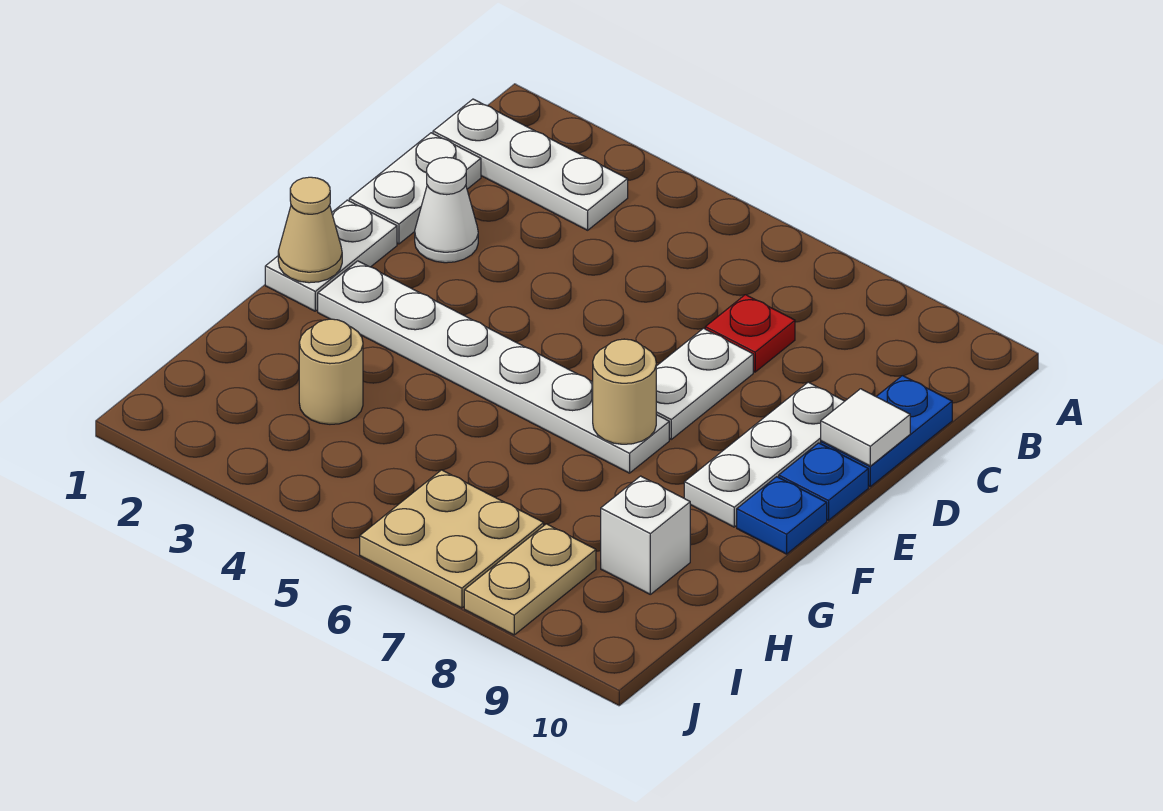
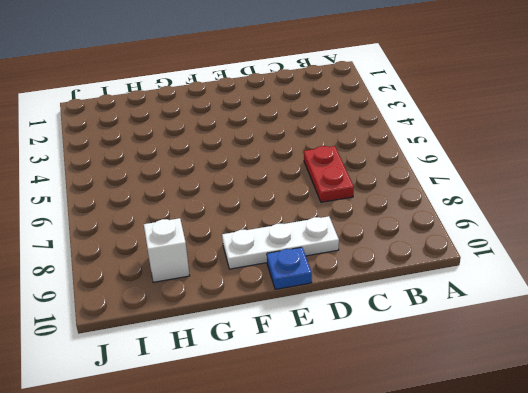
red plate C6:C7 level 1 -> red plate C7 level 1
none -> white plate B1:B3 level 1
none -> white plate C1:D1 level 1
none -> blue plate C10:D10 level 1

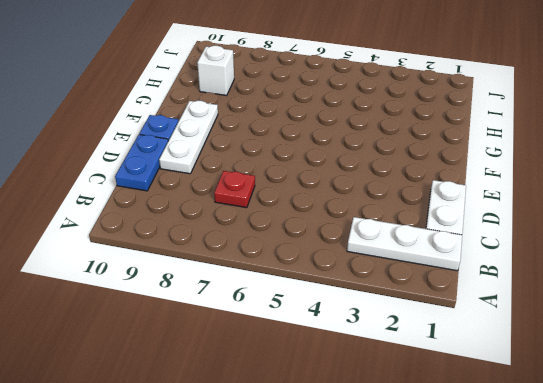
none -> white cone D2 level 1
none -> white plate D7:E7 level 1
none -> white plate E1:F1 level 1

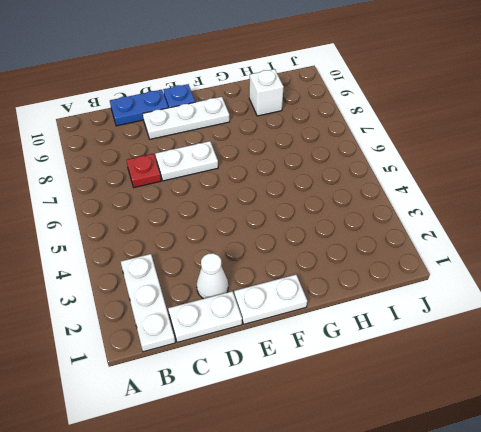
none -> white plate F2:F7 level 1
none -> blue plate F10 level 1
none -> tan round brick H3 level 1

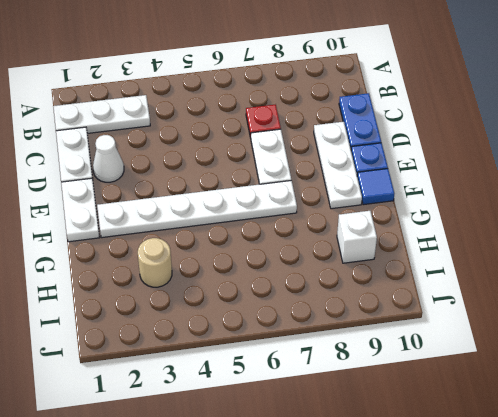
blue tile F10 level 1 -> blue plate F10 level 1
none -> tan plate I6:J7 level 1
none -> tan plate I8:J8 level 1
none -> white tile D10 level 2

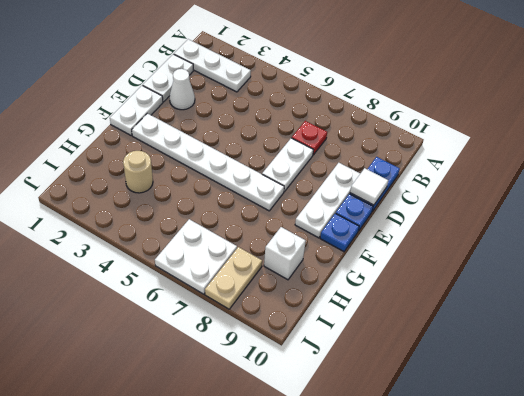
white plate I6:J7 level 1 -> tan plate I6:J7 level 1
none -> tan cone F1 level 2
none -> tan round brick F7 level 2

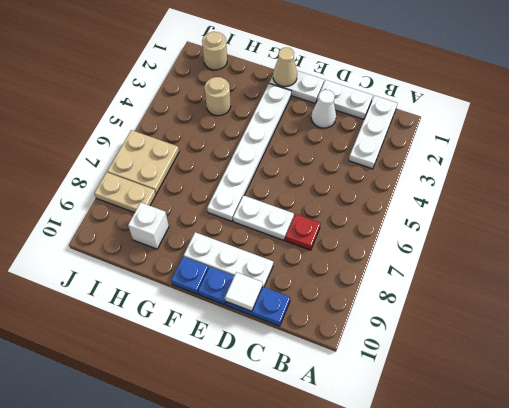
tan round brick I1 level 1 -> tan round brick F7 level 2

